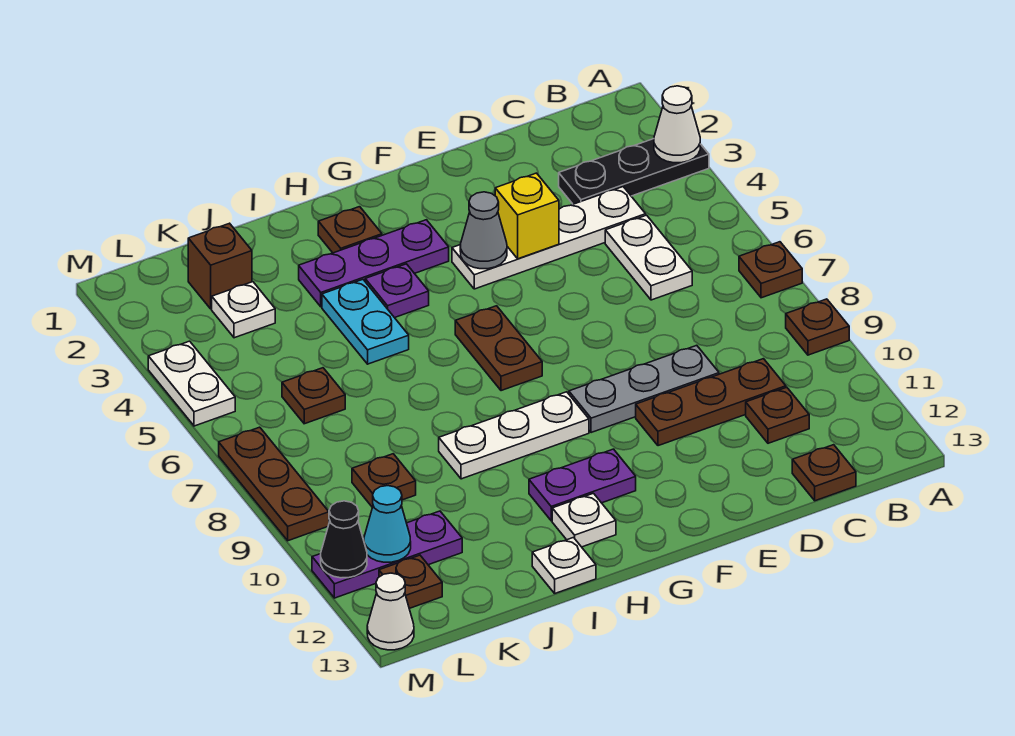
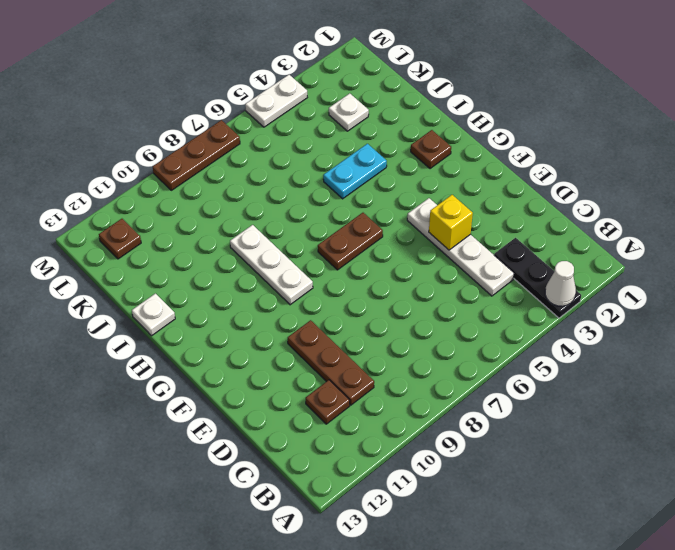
none -> brown plate A7 level 1
none -> brown plate A9 level 1
none -> white plate C5:C6 level 1
none -> brown plate C13 level 1

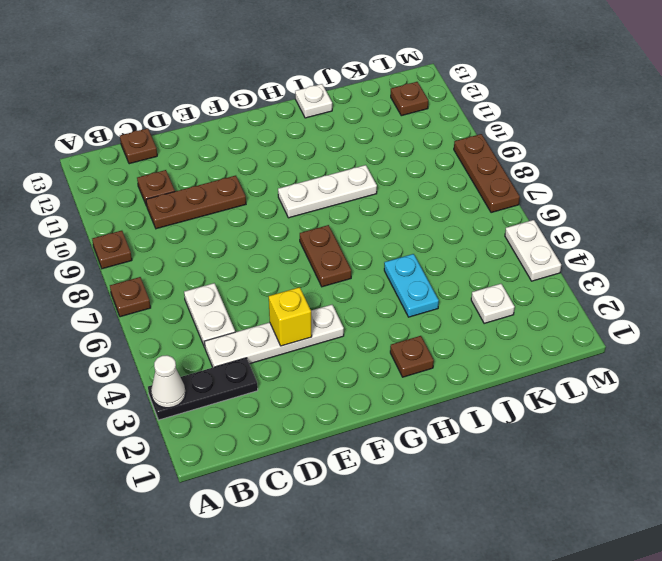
none -> grey plate D9:F9 level 1
none -> purple plate G3:I3 level 1
none -> purple plate G11:H11 level 1
none -> purple plate H4 level 1

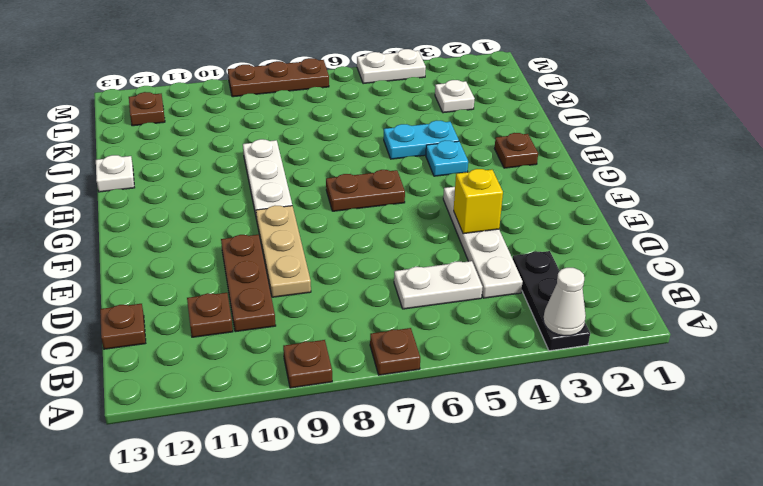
tan plate D9:F9 level 1 -> grey plate D9:F9 level 1
cyan plate H4 level 1 -> purple plate H4 level 1
none -> purple plate G3:I3 level 1
none -> purple plate G11:H11 level 1
none -> white plate H12 level 1
none -> brown brick K2 level 1

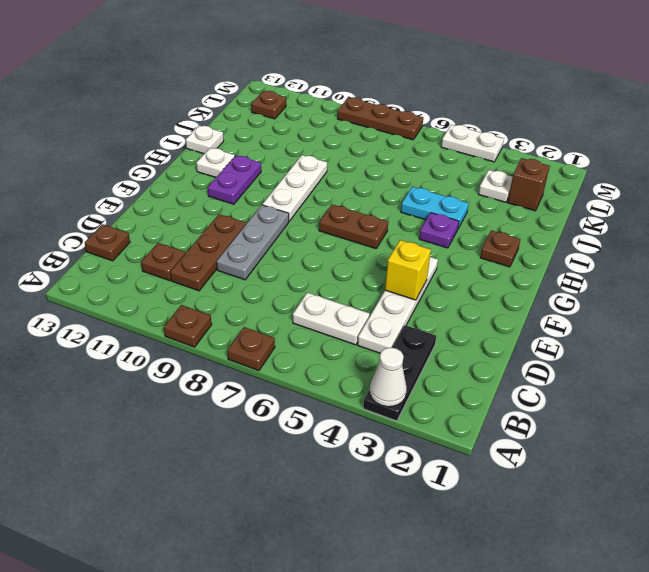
none -> purple plate G3:I3 level 1
none -> brown plate K6 level 1
none -> brown plate K9 level 1
none -> purple plate K11:M11 level 1

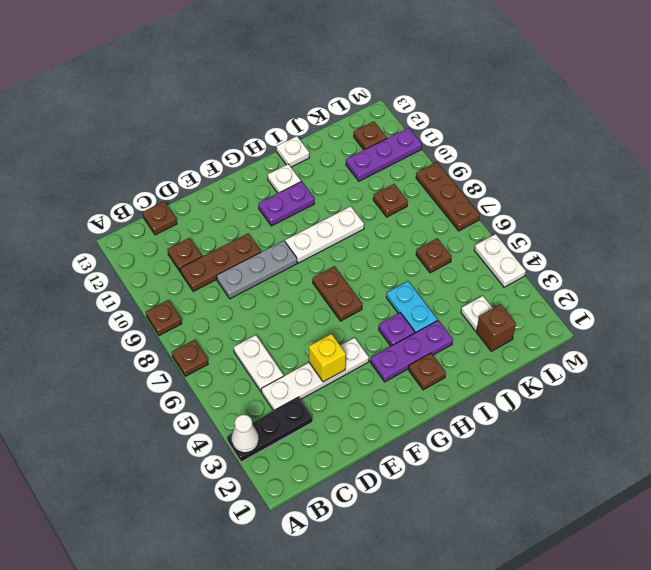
none -> white cone M13 level 1
none -> grey cone F4 level 2
none -> cyan cone L11 level 2
none -> black cone M11 level 2

